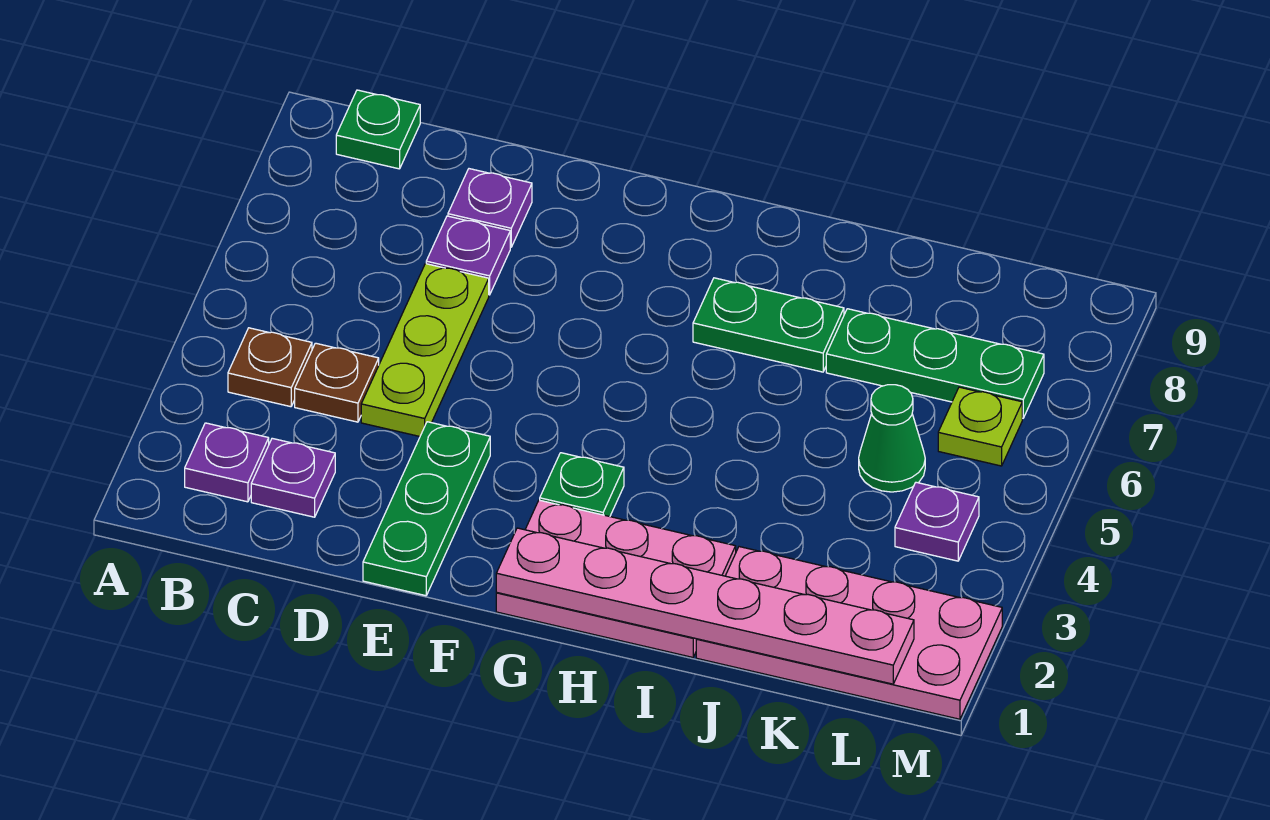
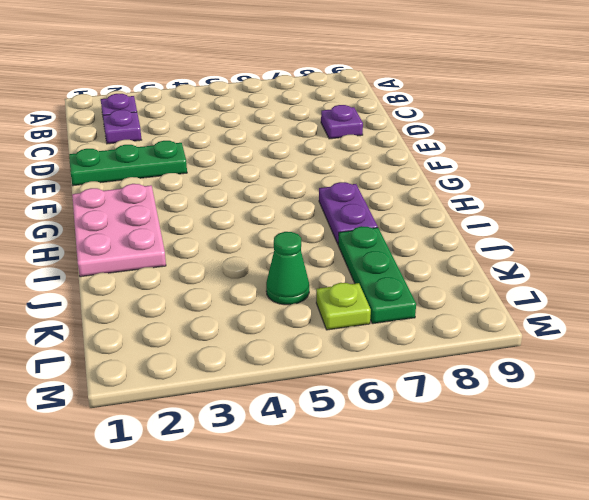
purple plate H7:I7 level 1 -> green plate H7:I7 level 1
none -> brown plate B4 level 1
none -> green plate B9 level 1
none -> brown plate C4 level 1

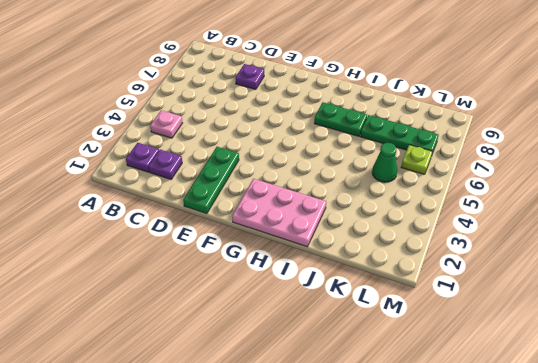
pink plate B4 level 1 -> brown plate B4 level 1
none -> green plate B9 level 1
none -> brown plate C4 level 1
none -> lime plate D4:D6 level 1

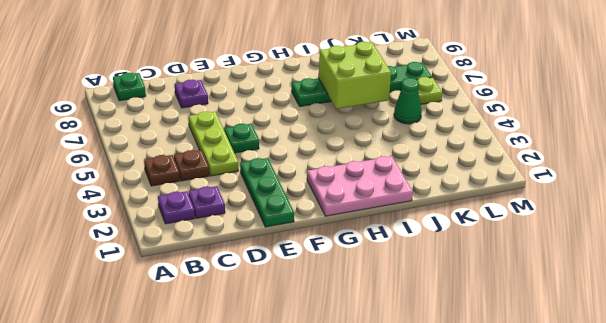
green plate E5 level 1 -> green plate G3 level 1
lime brick I6:J7 level 2 -> none
none -> purple plate D7 level 1
none -> pink plate J1:M2 level 1
none -> purple plate L4 level 1

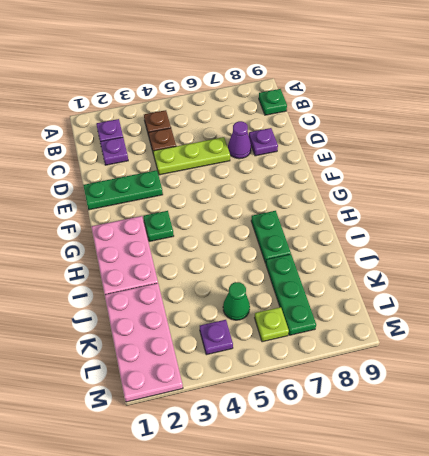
purple cone D7 level 1 -> purple plate D7 level 1
none -> pink plate G1:L1 level 2

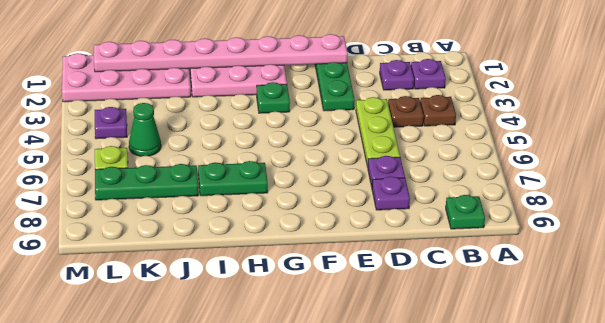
pink plate E1:L1 level 2 -> pink plate G1:L1 level 2

